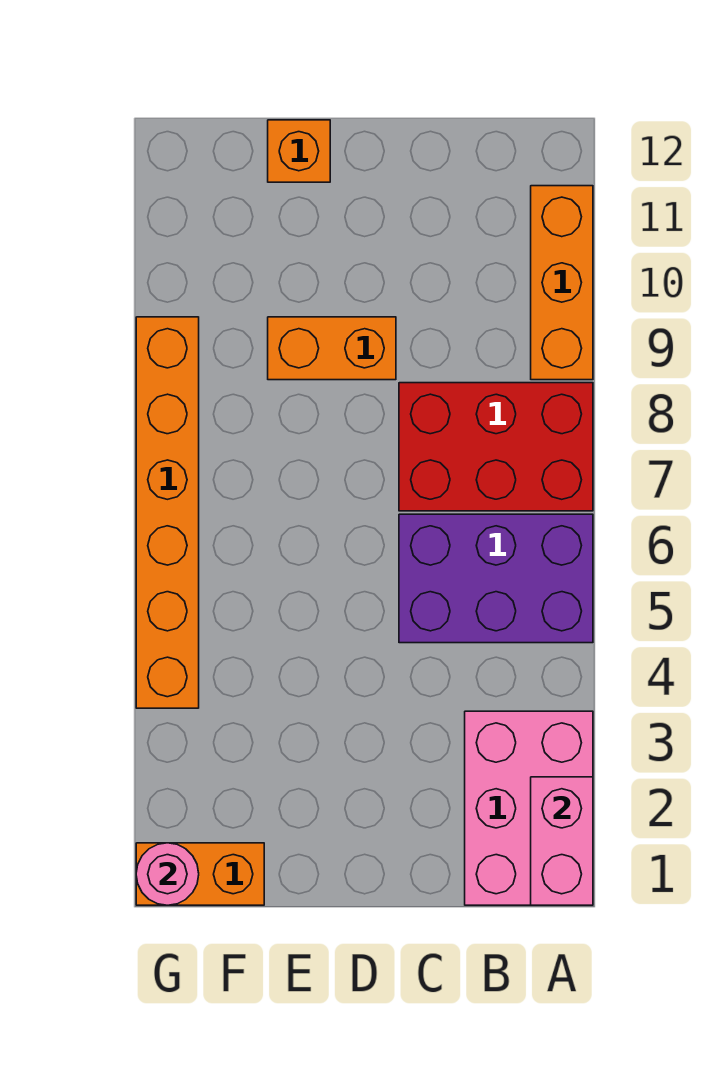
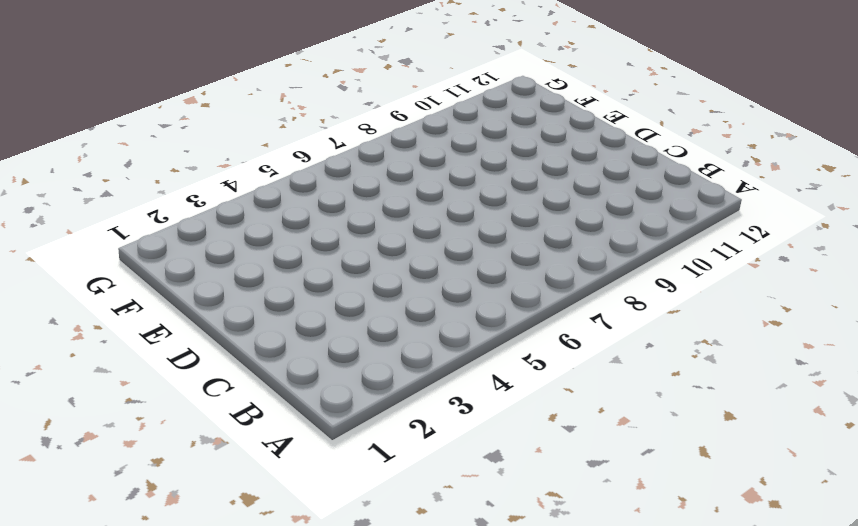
none -> pink brick A1:B3 level 1
none -> purple brick A5:C6 level 1

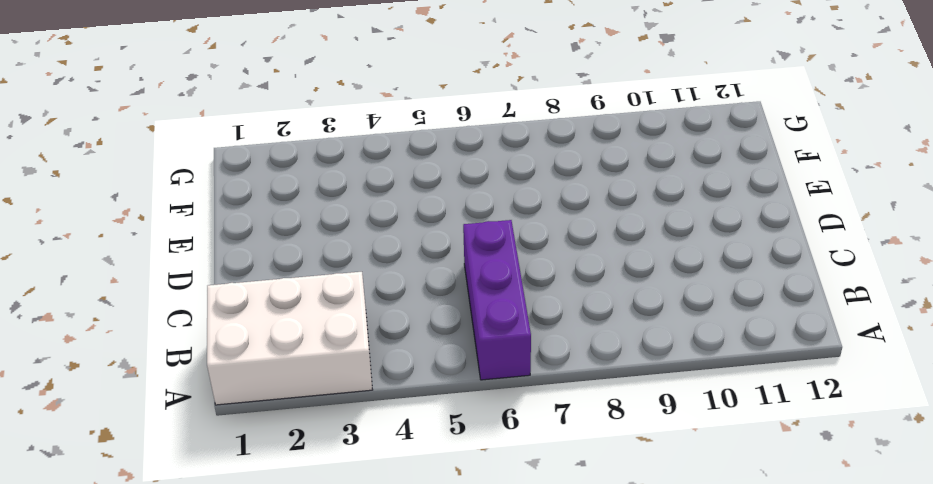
white brick A1:B3 level 1 -> pink brick A1:B3 level 1
purple brick A6:C6 level 1 -> purple brick A5:C6 level 1
none -> red brick A7:C8 level 1
none -> orange brick A9:A11 level 1

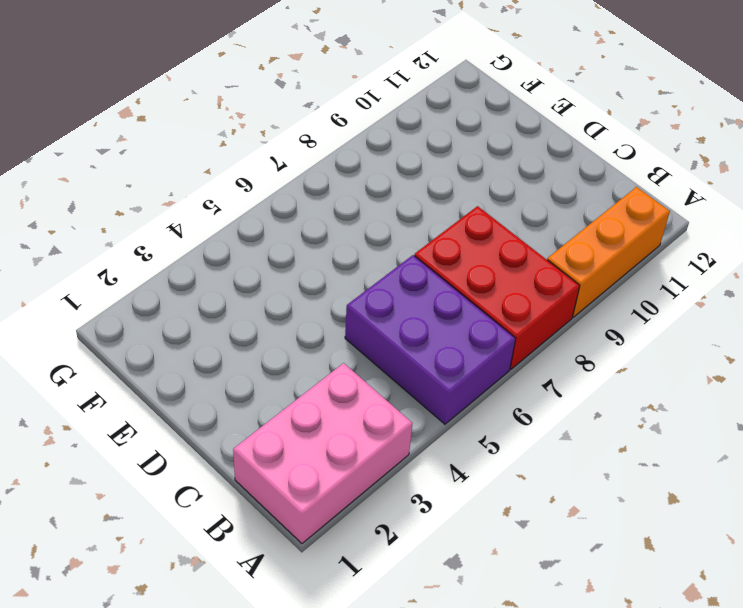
none -> orange brick D9:E9 level 1
none -> orange brick E12 level 1

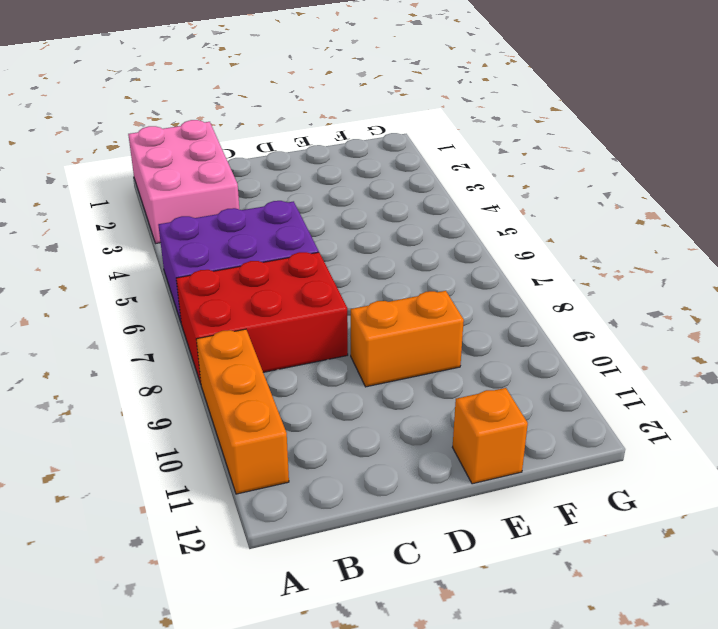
none -> orange brick F1:G1 level 1
none -> orange brick G4:G9 level 1

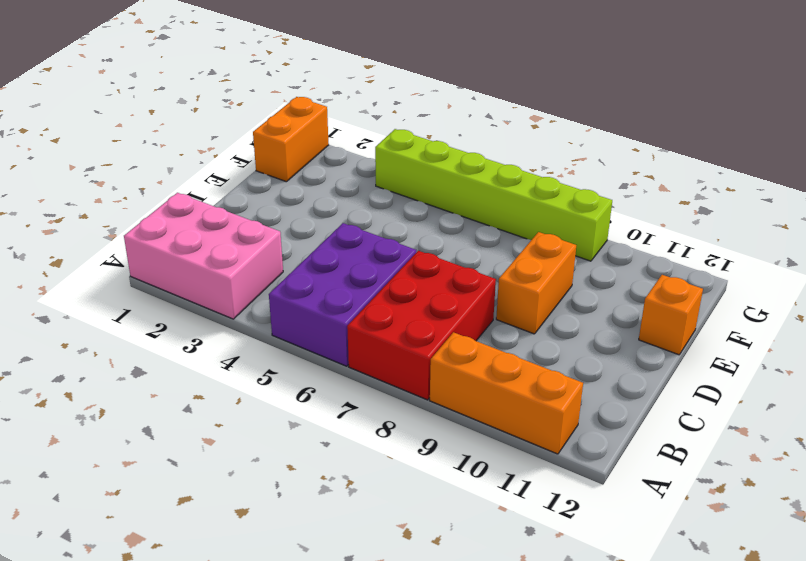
lime brick G4:G9 level 1 -> orange brick G4:G9 level 1
none -> pink brick A1:A2 level 2
none -> pink round brick G1 level 2

